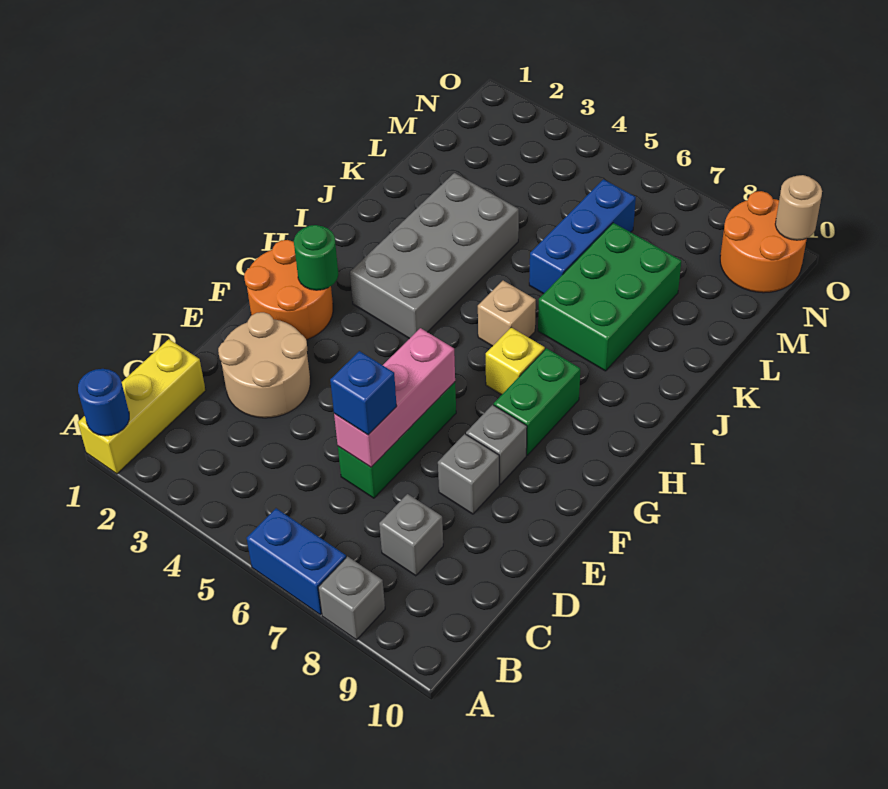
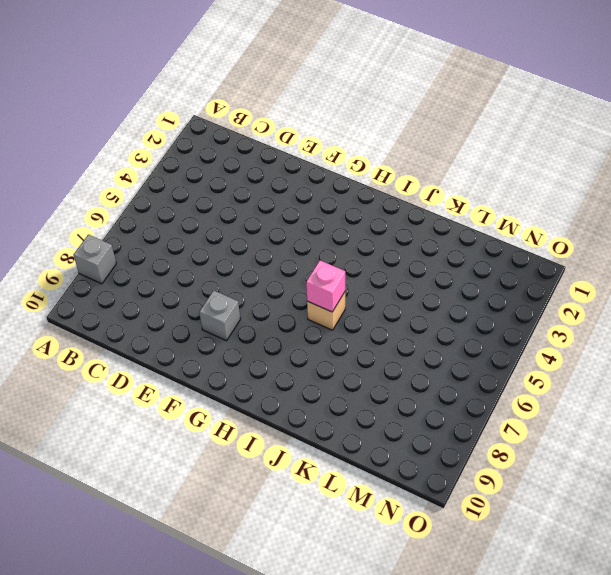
pink brick I6 level 2 -> none
none -> yellow brick A1:C1 level 1
none -> blue brick A6:A7 level 1
none -> grey brick C8 level 1

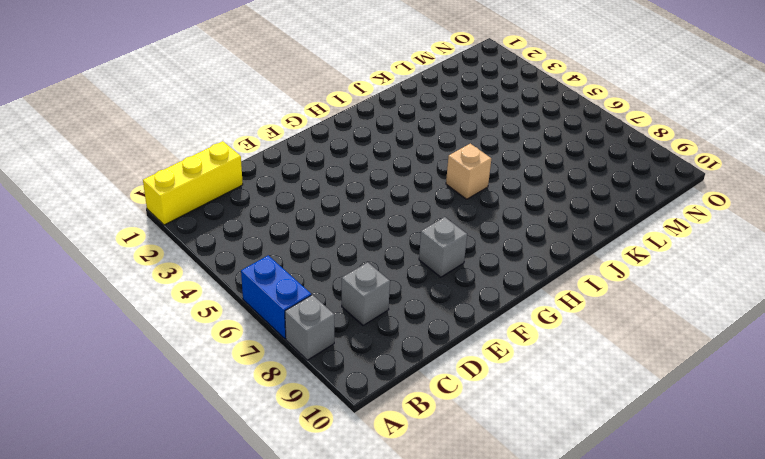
none -> tan round brick D2:E3 level 1
none -> green brick D6:F6 level 1
none -> grey brick E8 level 1

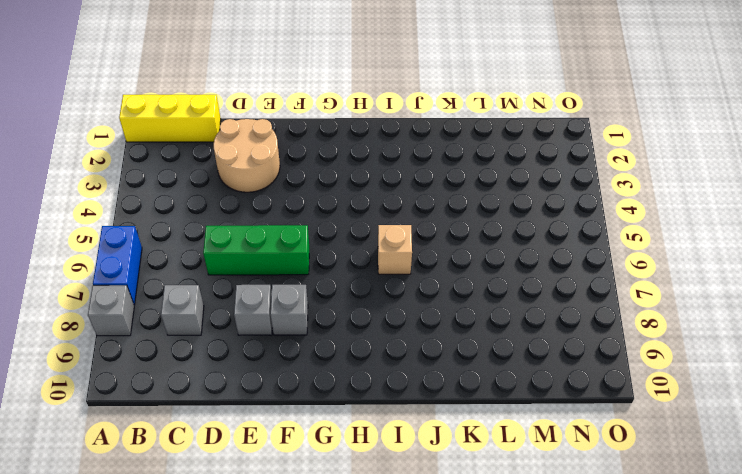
none -> orange round brick F1:G2 level 1
none -> green brick G8:H8 level 1
none -> grey brick H3:K4 level 1

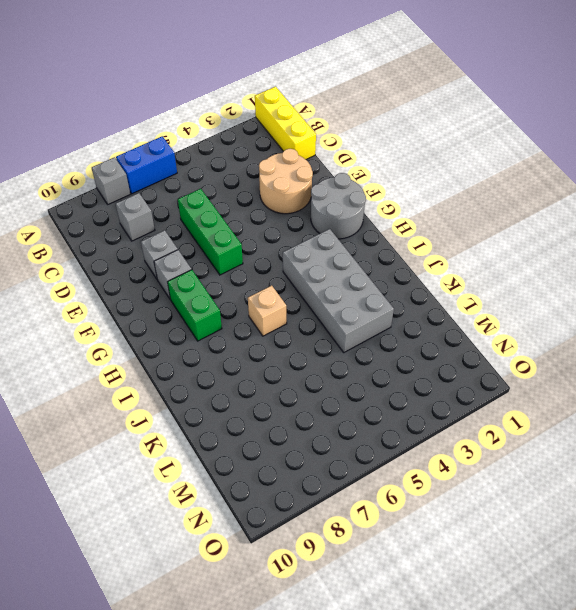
grey round brick F1:G2 level 1 -> orange round brick F1:G2 level 1
none -> yellow brick H7 level 1
none -> green brick J7:L8 level 1
none -> blue brick K6:M6 level 1

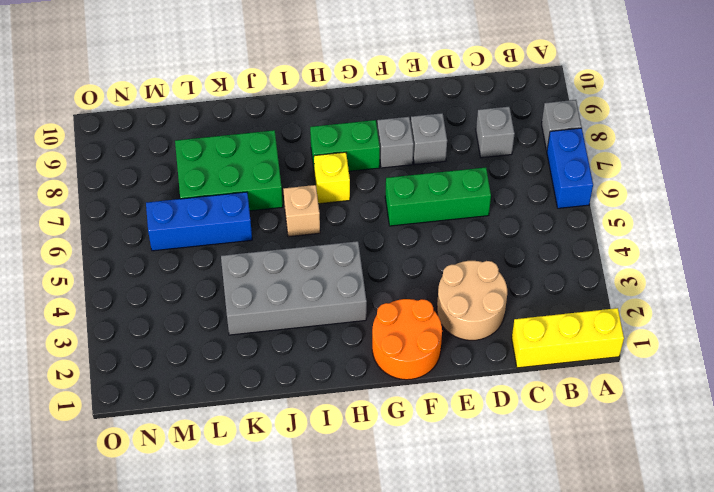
none -> orange round brick N9:O10 level 1
none -> blue round brick A1 level 2
none -> pink brick D6:F6 level 2

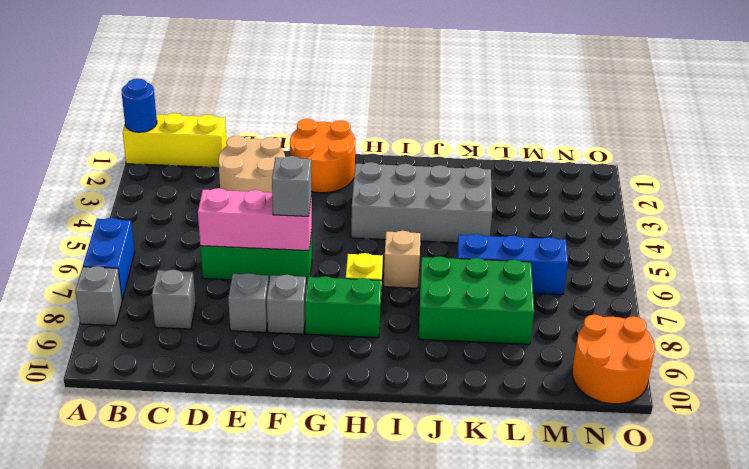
grey brick F6 level 3 -> none
none -> green round brick G2 level 2
none -> tan round brick O10 level 2
none -> blue brick D6 level 3

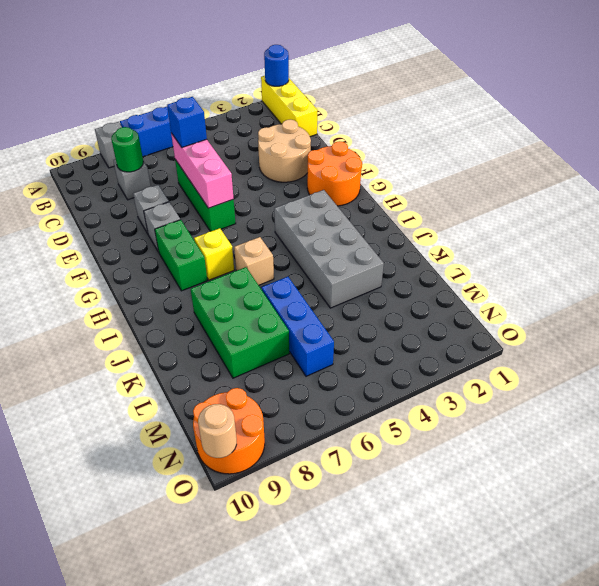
green round brick C8 level 2 -> green round brick G2 level 2

